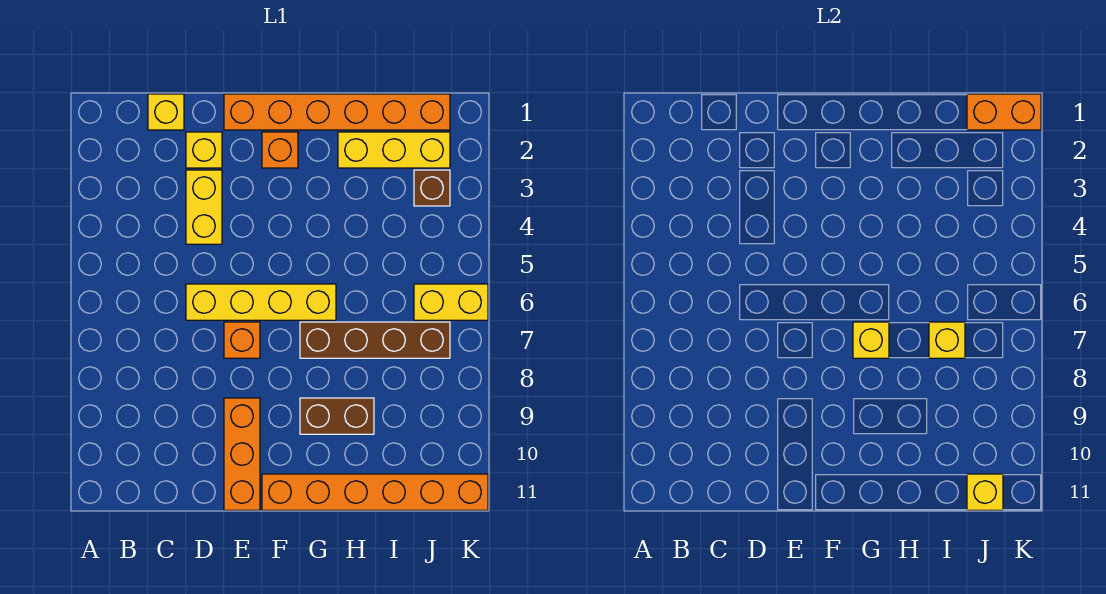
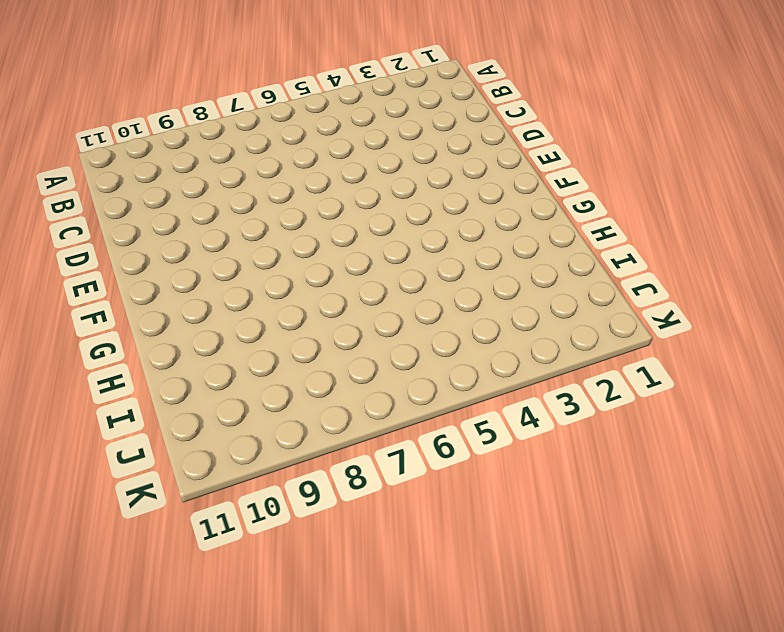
none -> yellow brick C1 level 1
none -> yellow brick D2 level 1
none -> yellow brick D3:D4 level 1

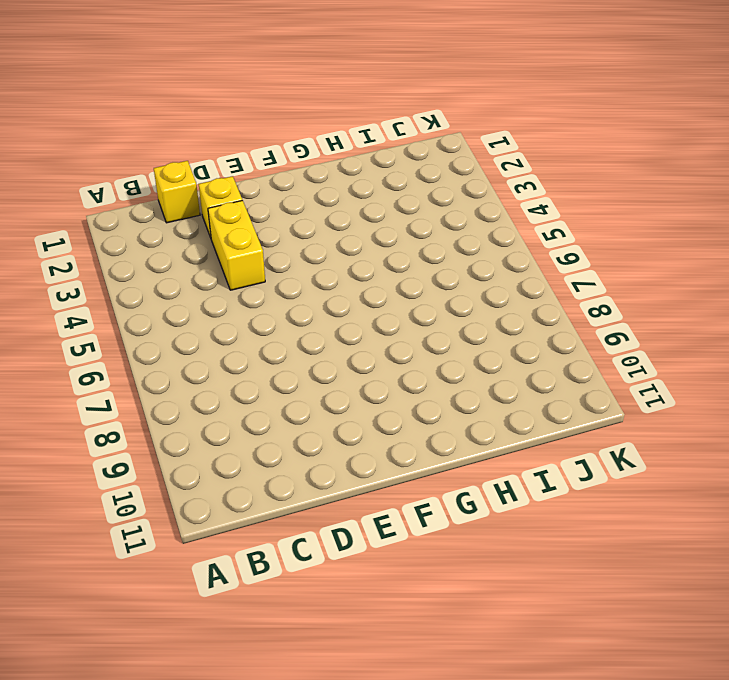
none -> yellow brick D6:G6 level 1
none -> orange brick E1:J1 level 1
none -> orange brick E7 level 1

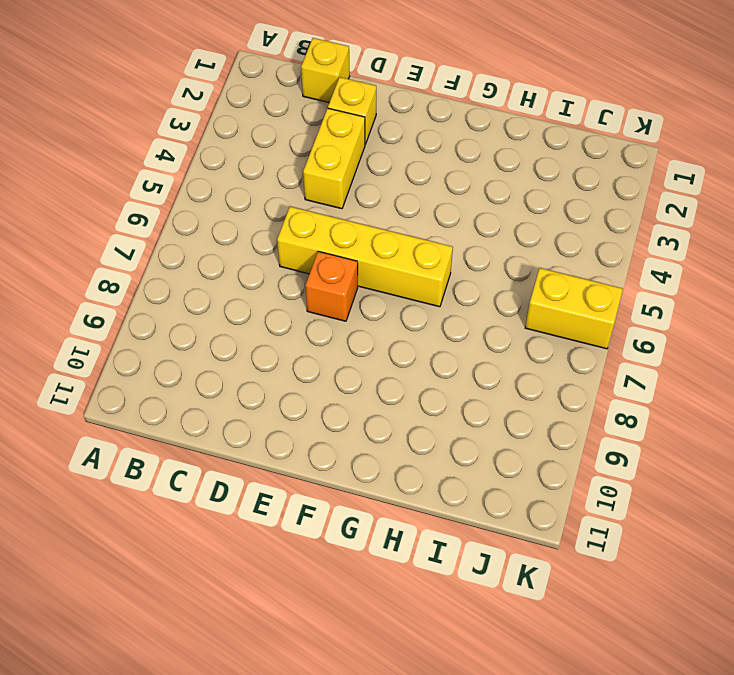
none -> orange brick E1:J1 level 1
none -> orange brick E9:E11 level 1
none -> orange brick F2 level 1

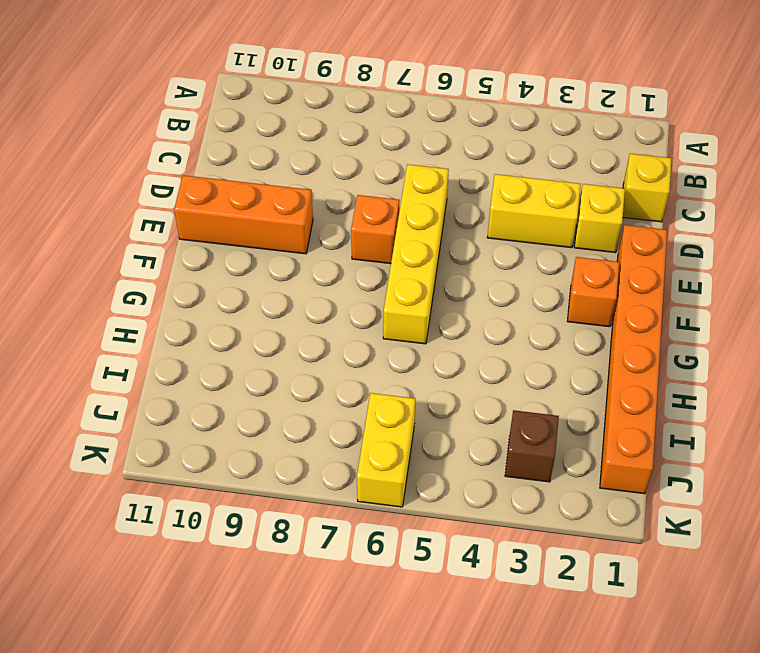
none -> orange brick F11:K11 level 1
none -> brown brick G7:J7 level 1
none -> brown brick G9:H9 level 1

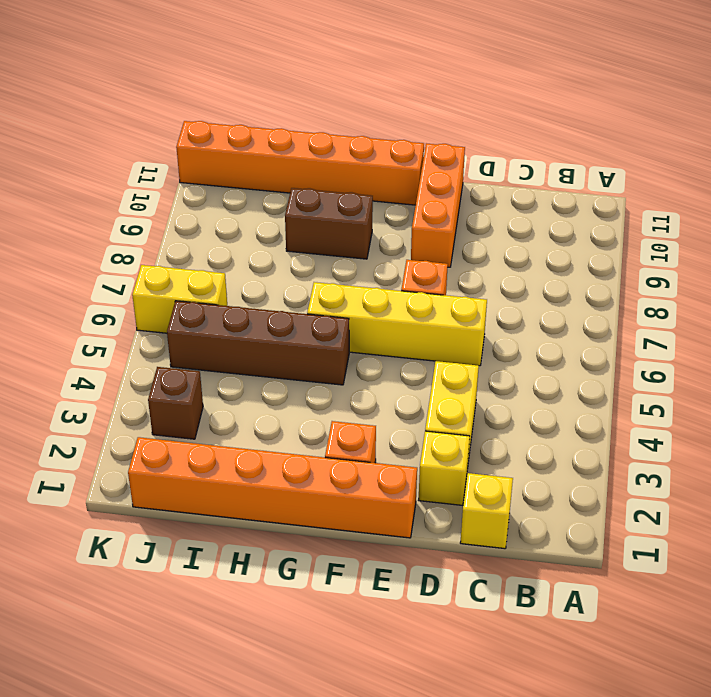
brown brick G5:J5 level 1 -> brown brick G7:J7 level 1
none -> yellow brick H2:J2 level 1
none -> yellow brick G7 level 2
none -> yellow brick I7 level 2

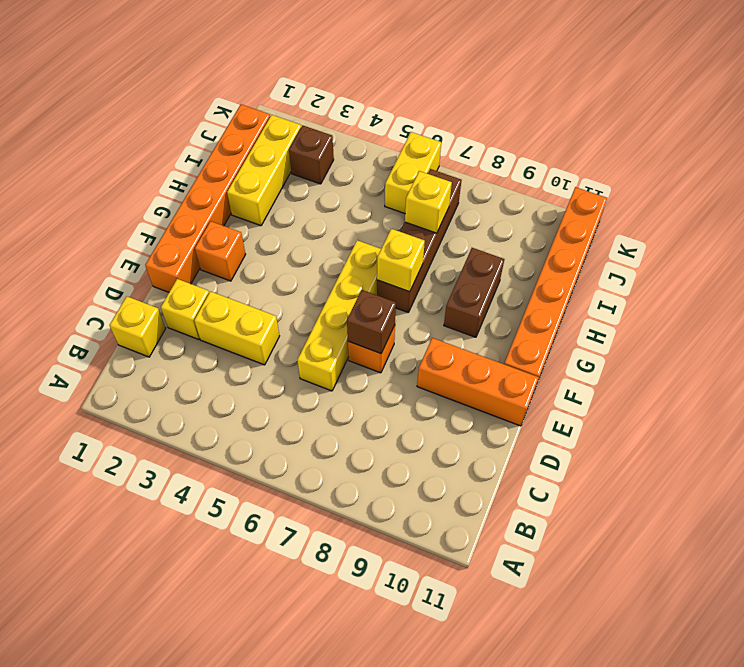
brown brick E7 level 2 -> none
none -> orange brick J1:K1 level 2
none -> yellow brick J11 level 2

